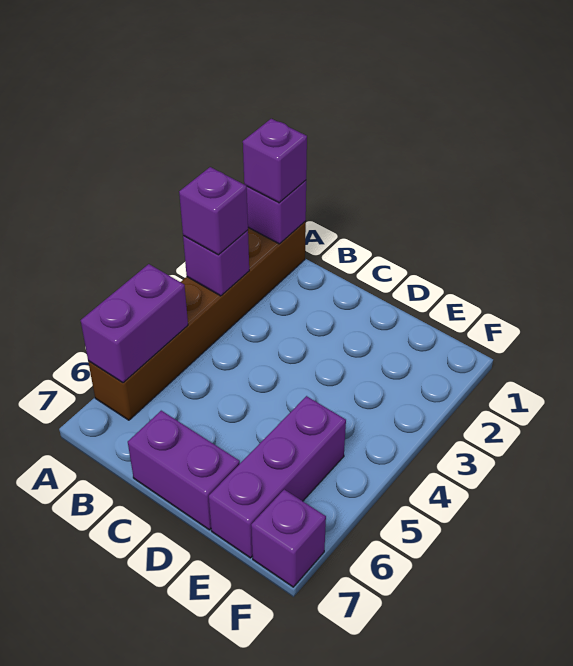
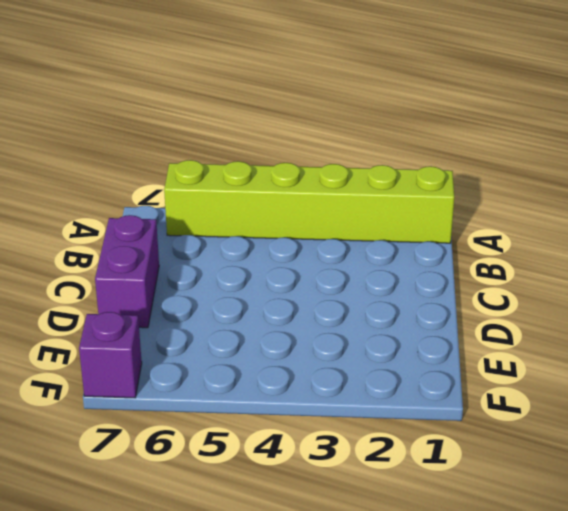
lime brick A1:A6 level 1 -> brown brick A1:A6 level 1
none -> purple brick E5:E7 level 1
none -> purple brick A1 level 2

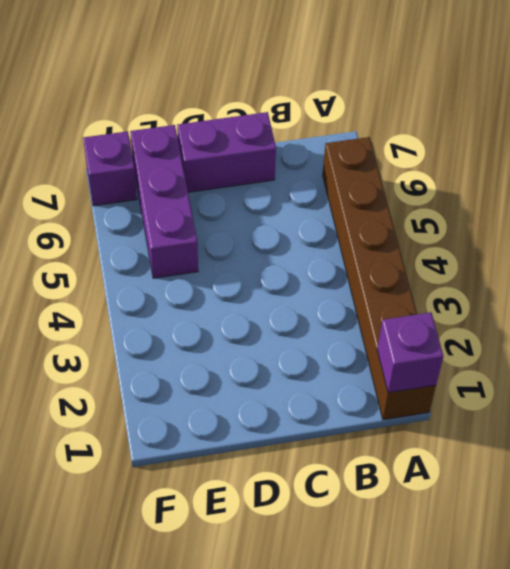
none -> purple brick A3 level 2
none -> purple brick A5:A6 level 2

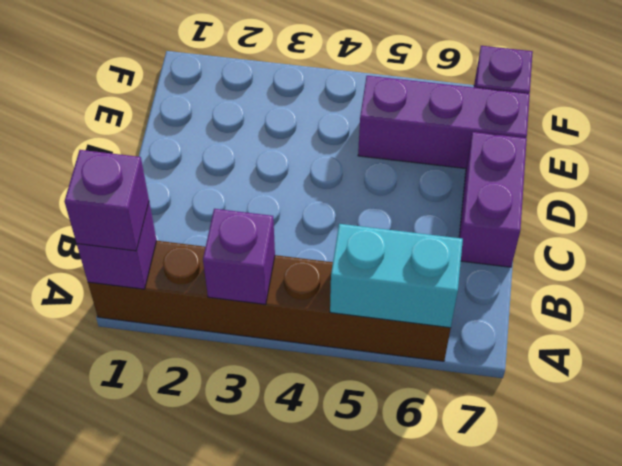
cyan brick A5:A6 level 2 -> purple brick A5:A6 level 2
none -> purple brick A3 level 3

